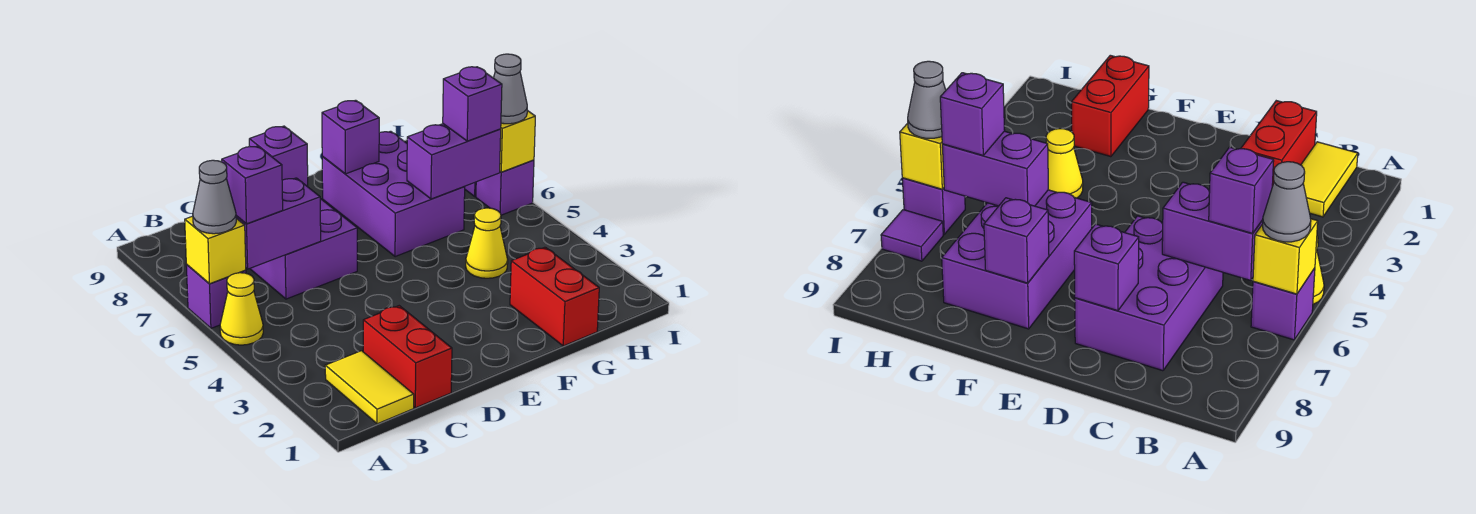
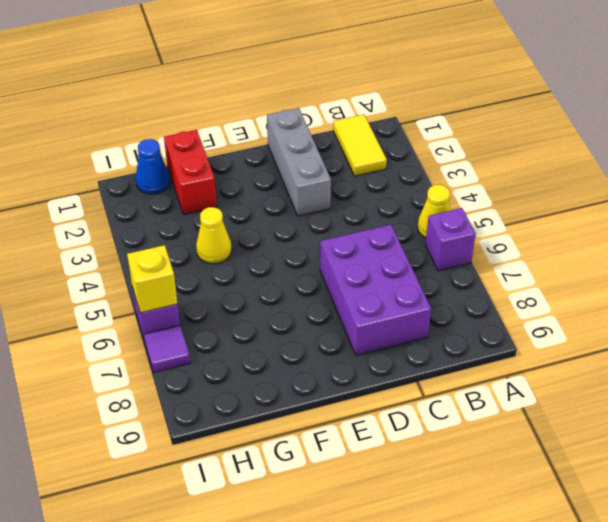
grey brick D1:D3 level 1 -> none
blue cone H1 level 1 -> none
none -> red brick C1:C2 level 1
none -> purple brick F6:G8 level 1
none -> yellow brick A6 level 2

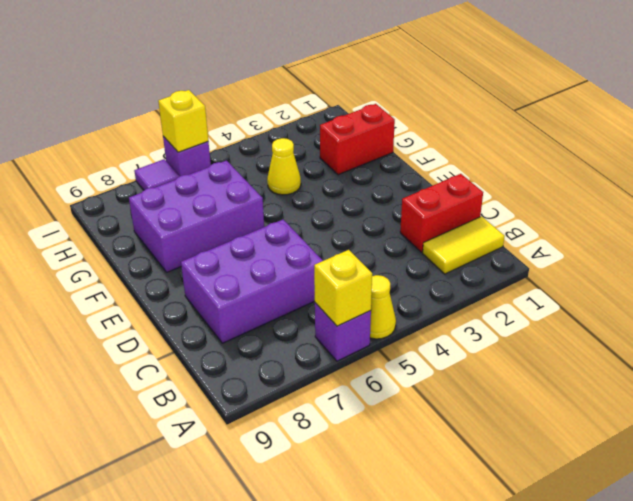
none -> purple brick B6:C6 level 2
none -> purple brick D8 level 2
none -> purple brick F8 level 2

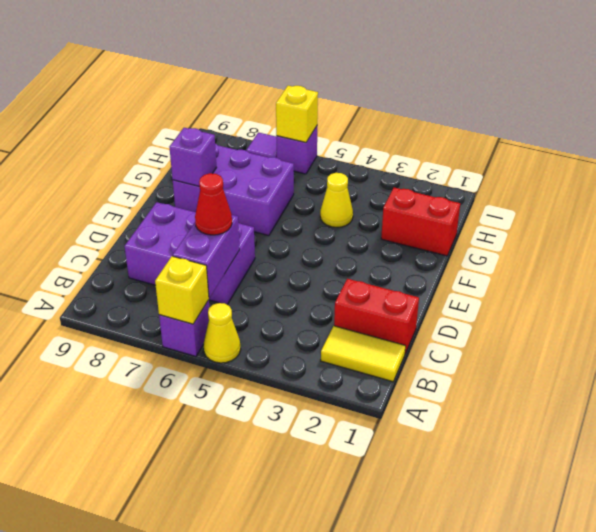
red cone C6 level 3 -> none
none -> purple brick D8 level 2
none -> purple brick G6:H6 level 2
none -> grey cone A6 level 3

